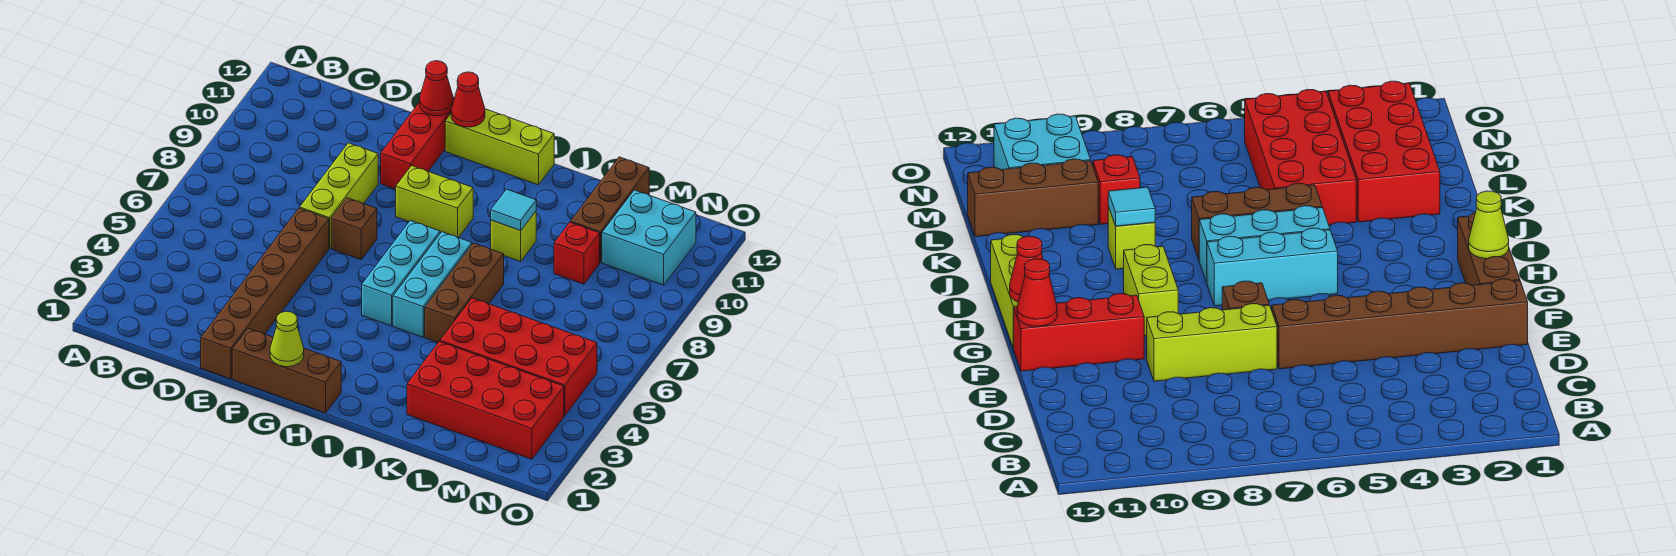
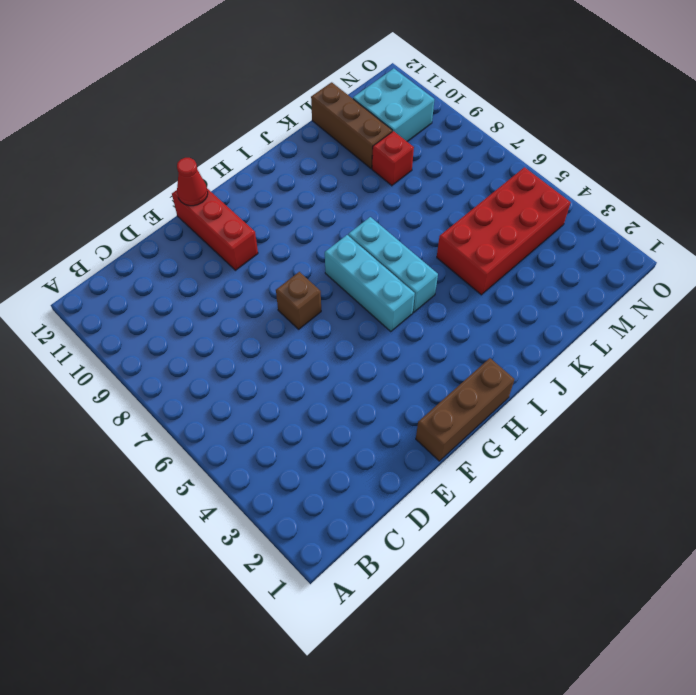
none -> brown brick E1:E6 level 1
none -> lime brick E7:E9 level 1
none -> lime brick G9:H9 level 1

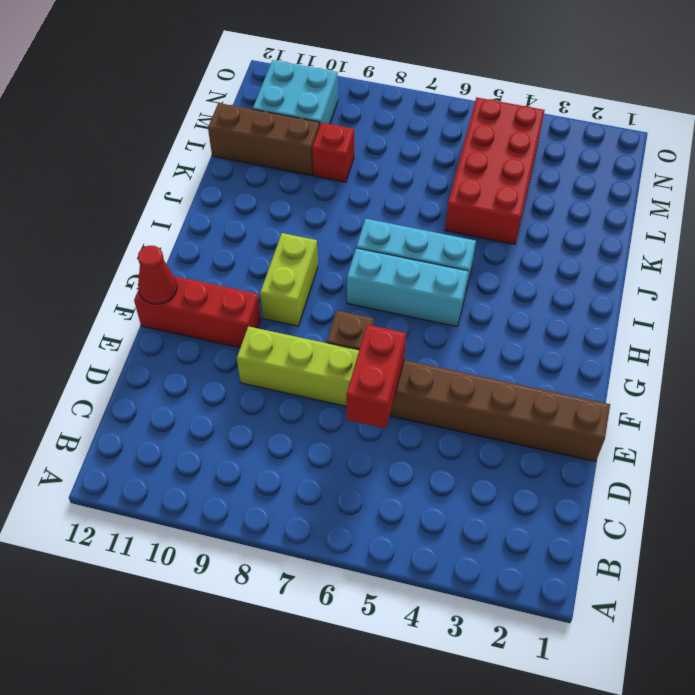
red brick D6:E6 level 2 -> none
none -> brown brick F1:H1 level 1
none -> lime brick G12:I12 level 1
none -> brown brick J5:J7 level 1

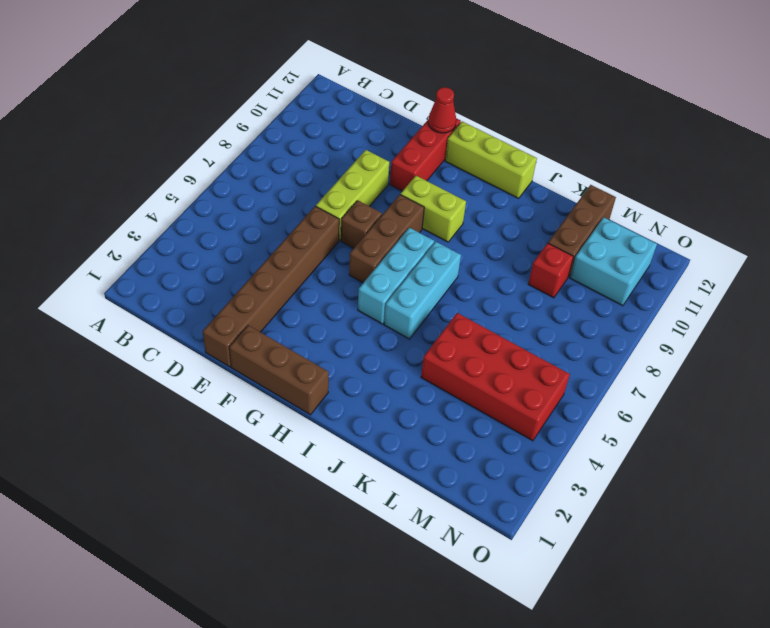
brown brick G6:G8 level 1 -> brown brick J5:J7 level 1
none -> lime brick J9 level 1
none -> red brick K2:N3 level 1
none -> lime cone G1 level 2

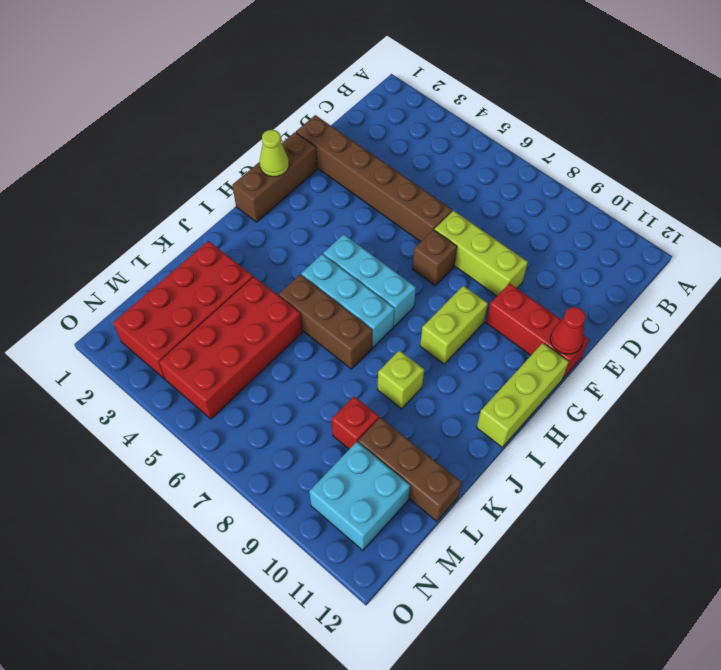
none -> red cone G12 level 2
none -> cyan tile J9 level 2

